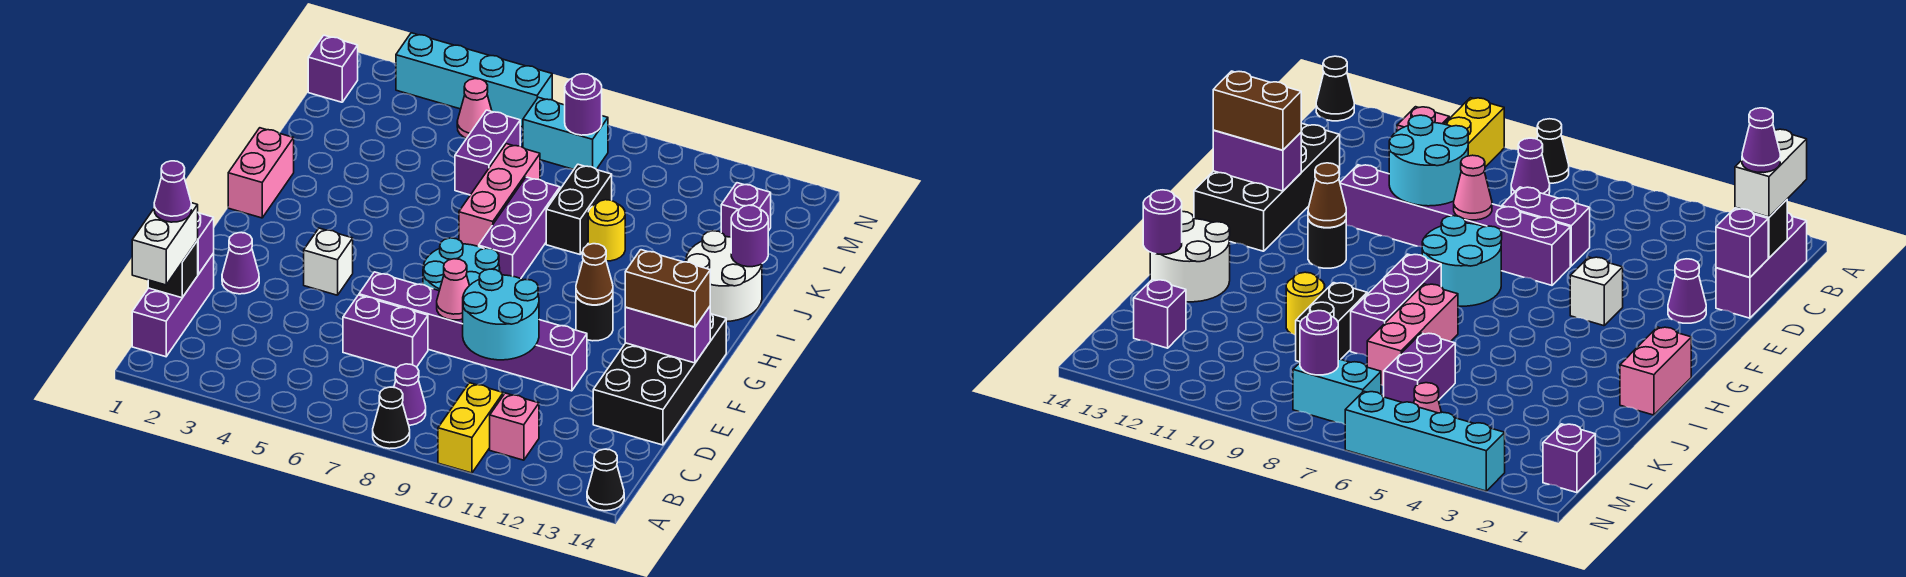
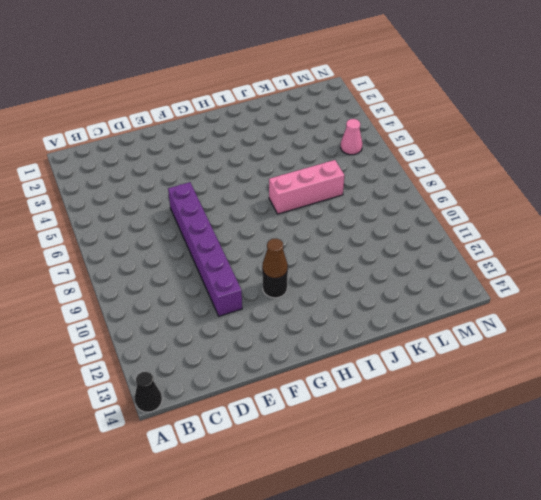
none -> black cone A8 level 1
none -> yellow brick A10:B10 level 1
none -> purple brick B1:D1 level 1
none -> purple cone B8 level 1

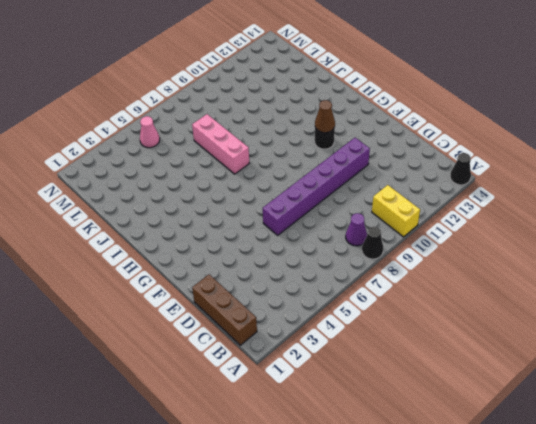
brown brick B1:D1 level 1 -> purple brick B1:D1 level 1
none -> pink brick B11 level 1
none -> purple brick D6:D7 level 1
none -> black brick D13:G14 level 1
none -> purple cone E2 level 1

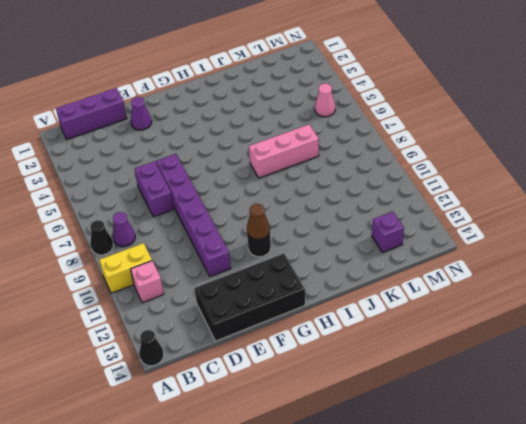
none -> white brick F4 level 1
none -> cyan round brick F7:G8 level 1
none -> pink brick H1:I1 level 1
none -> purple brick H8:J8 level 1

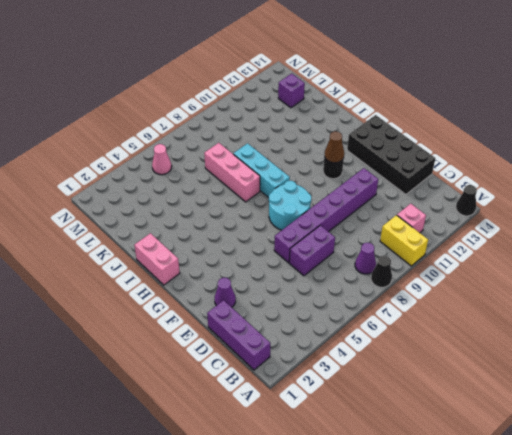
cyan brick H8:J8 level 1 -> purple brick H8:J8 level 1
none -> white brick F4 level 1
none -> white round brick I13:J14 level 1
none -> black brick J9:K9 level 1
none -> yellow round brick J10 level 1

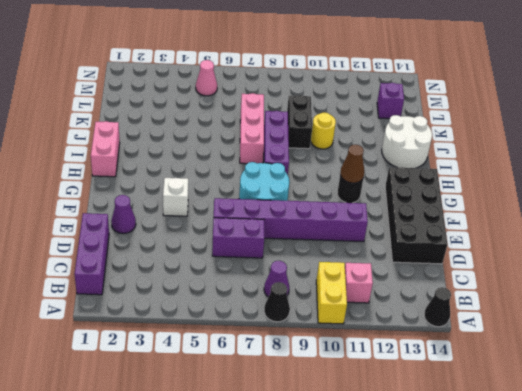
none -> purple brick K6:L6 level 1
none -> purple brick M1 level 1
none -> cyan brick M7:M8 level 1
none -> cyan brick N3:N6 level 1

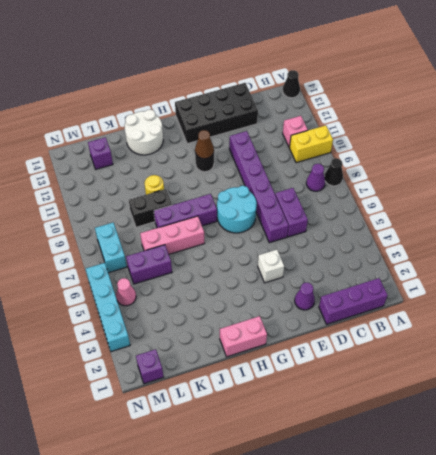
none -> black brick C1 level 2
none -> purple brick D1 level 2
none -> cyan round brick D9:E10 level 2
none -> pink cone E8 level 2

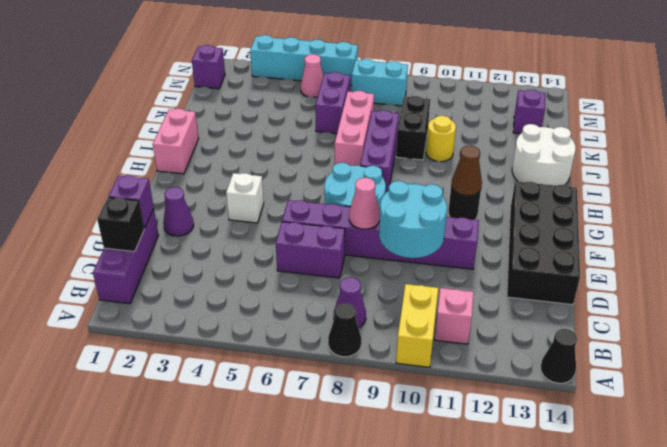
none -> purple brick F13:F14 level 2
none -> purple round brick J14 level 2
none -> purple round brick M8 level 2
none -> white brick B1:C1 level 3

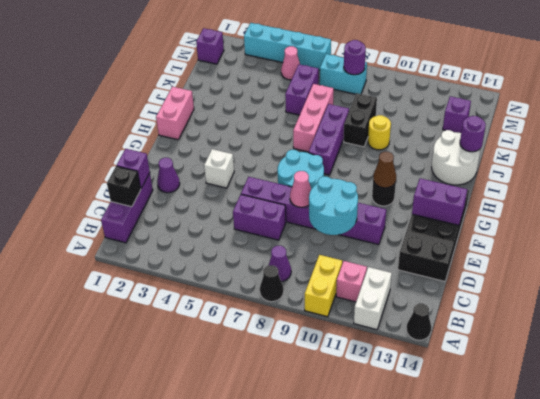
white brick A12:B12 level 1 -> white brick B1:C1 level 3
none -> brown brick F13:F14 level 3
none -> purple cone C1 level 4

